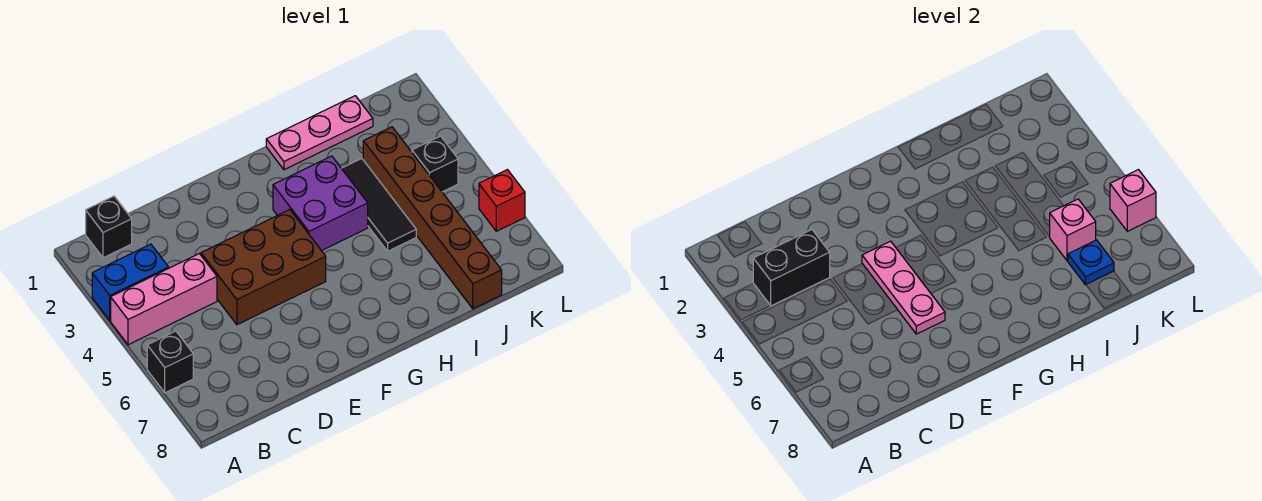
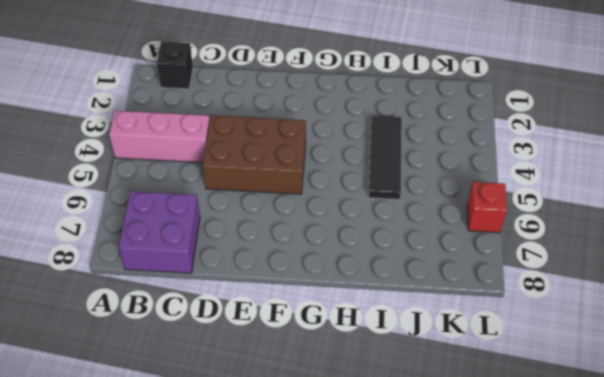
purple brick B7:C8 level 1 -> purple brick G3:H4 level 1
none -> blue brick A3:B3 level 1
none -> black brick A6 level 1
none -> pink plate H1:J1 level 1

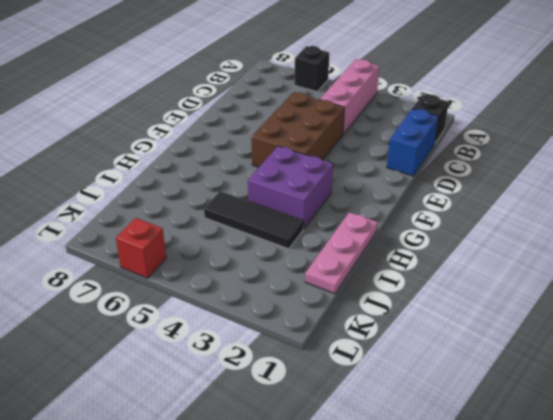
blue brick C1:D1 level 1 -> blue brick A3:B3 level 1
none -> brown brick J3:J8 level 1
none -> black brick K4 level 1
none -> black brick B3:C3 level 2

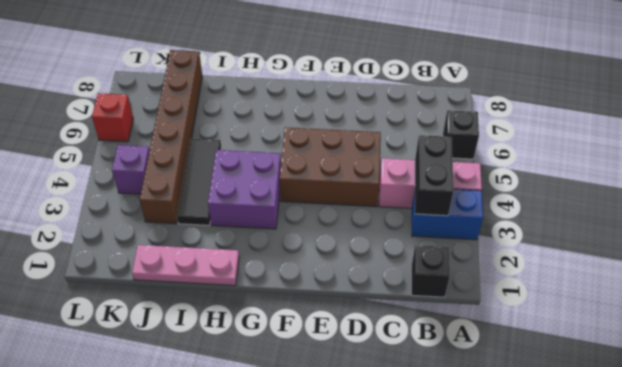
black brick B3:B4 level 2 -> black brick B3:C3 level 2
purple brick K4 level 1 -> black brick K4 level 1
none -> pink plate E4:E6 level 2
none -> pink brick J6 level 2
none -> blue plate J7 level 2

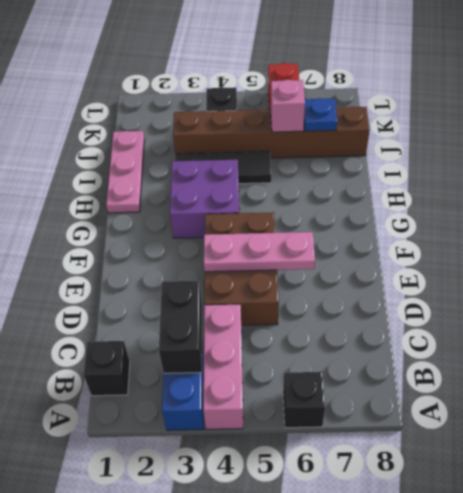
none -> pink brick L6 level 2

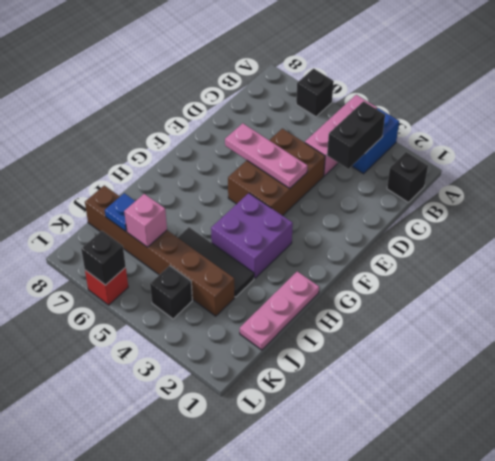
black brick L6 level 2 -> pink brick L6 level 2

